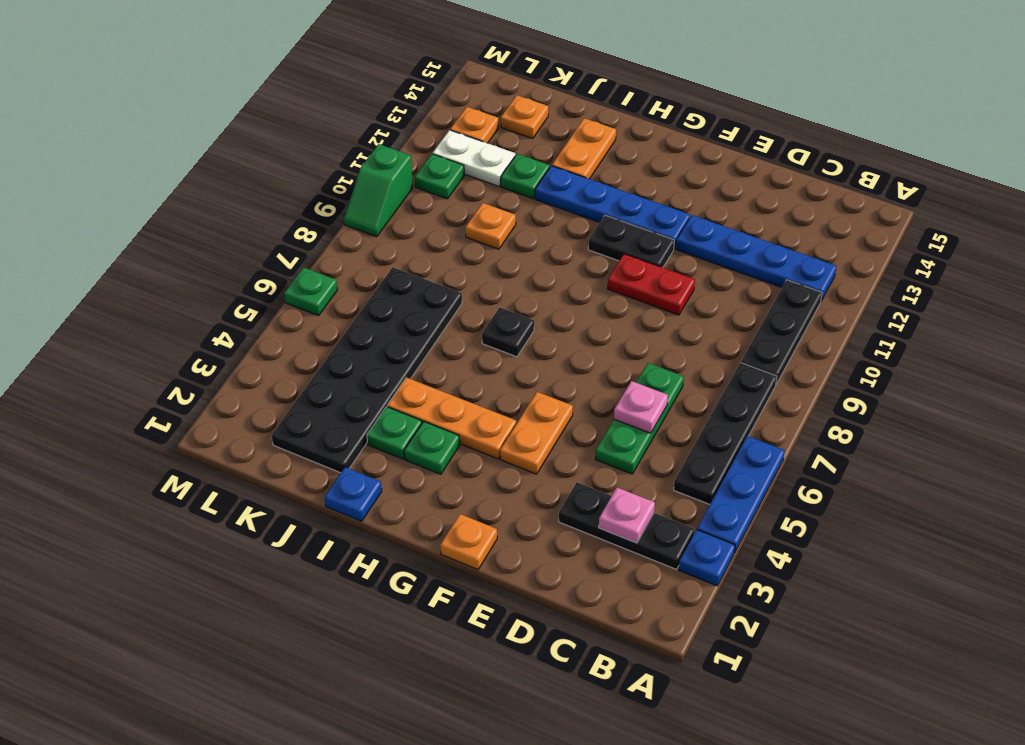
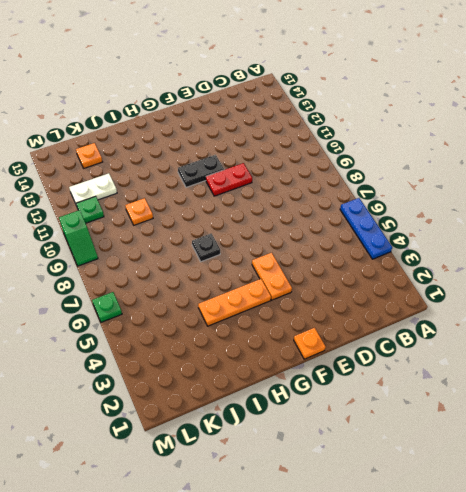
none -> blue plate A3 level 1
none -> black plate B3:D3 level 1
none -> black plate B5:B8 level 1

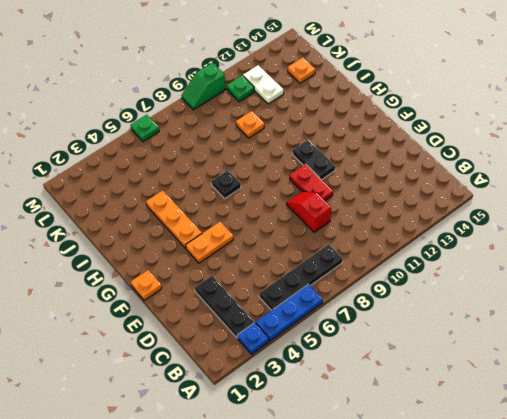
red slope D9:E9 level 1 top D -> none
none -> black plate B9:B11 level 1
none -> blue plate B12:E12 level 1
none -> green plate D5:D7 level 1

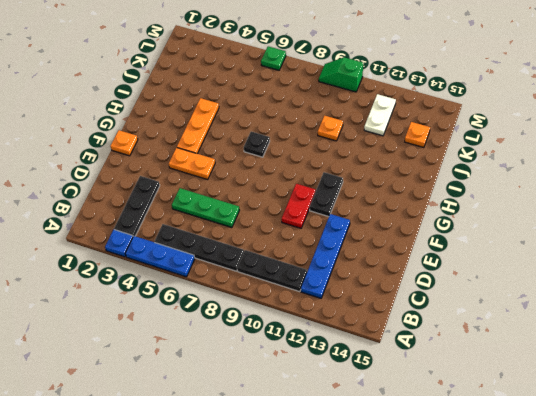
none -> blue plate F12:I12 level 1
none -> green plate H3 level 1
none -> blue plate I1 level 1

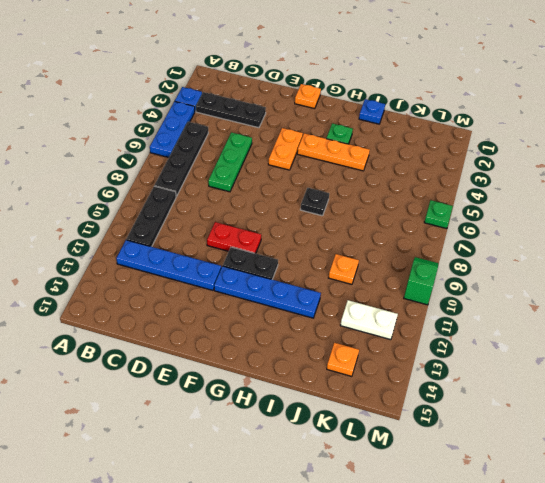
none -> green plate I3 level 1
none -> orange plate I13:I14 level 1
none -> black plate J2:K7 level 1

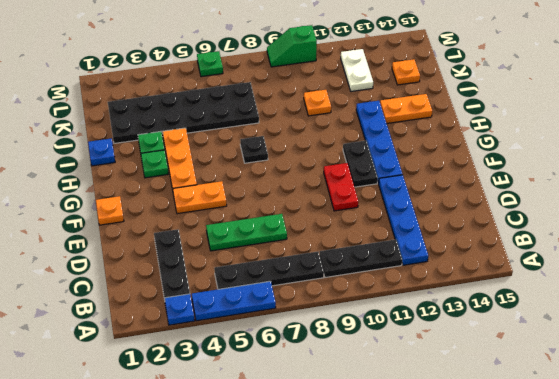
none -> green plate J12 level 1
none -> green plate L11 level 1
none -> orange plate L13 level 1

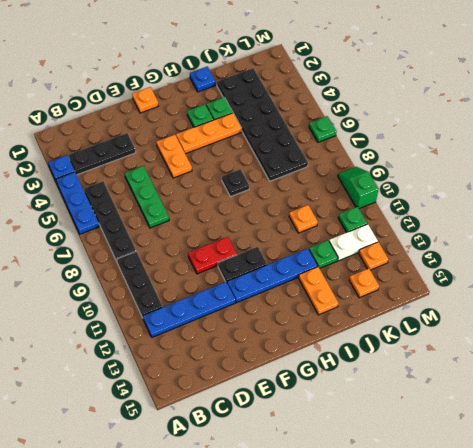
none -> pink plate C3 level 2
none -> pink plate D6 level 2

